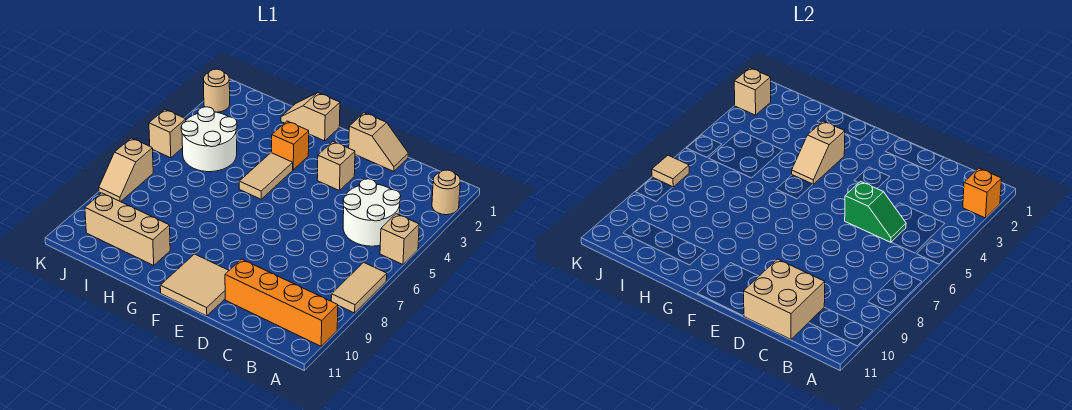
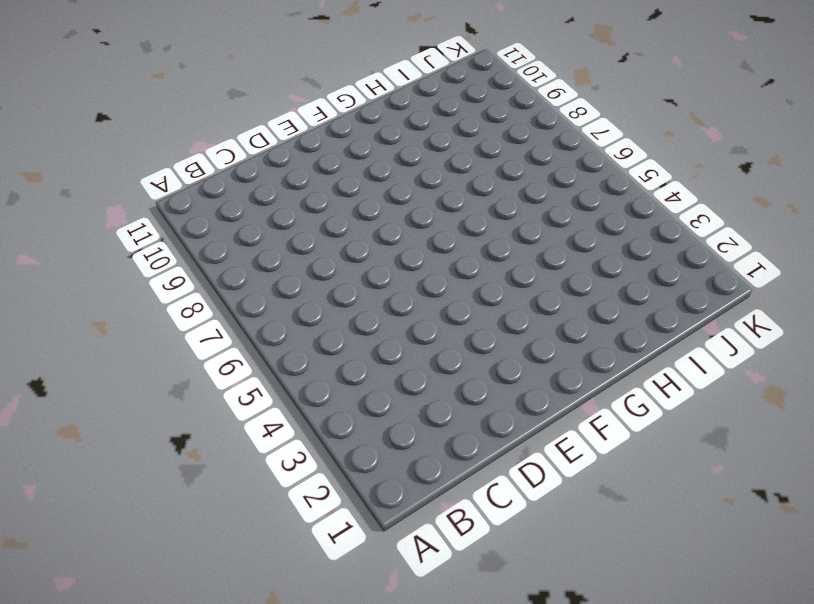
none -> tan round brick A2 level 1
none -> tan brick A5 level 1
none -> tan tile A7:A8 level 1

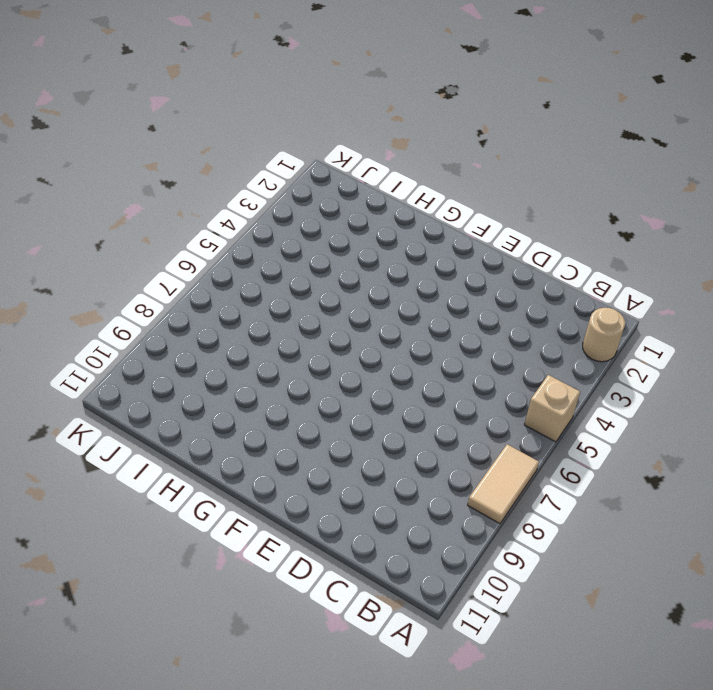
none -> orange brick A10:D10 level 1
none -> white round brick B4:C5 level 1
none -> tan slope D1:E1 level 1 top E

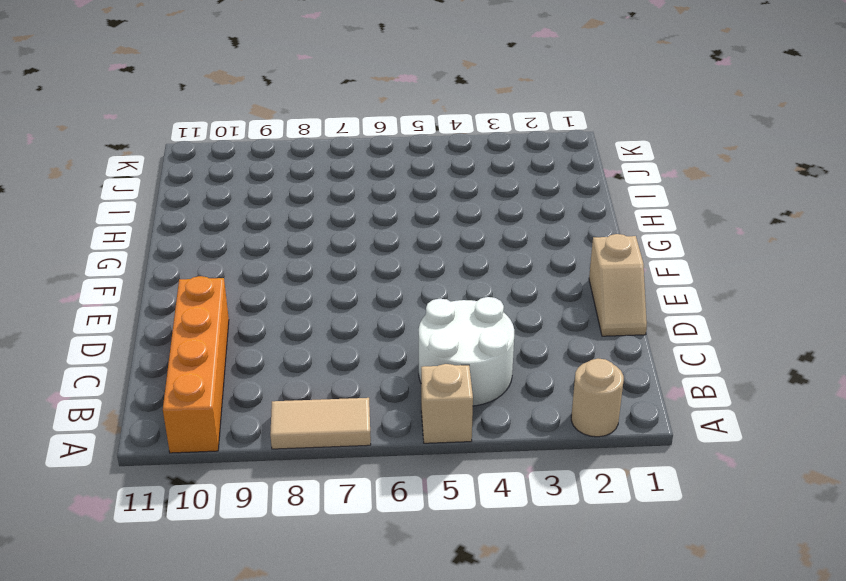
none -> tan brick E3 level 1
none -> tan tile E10:F11 level 1
none -> tan slope G1:H1 level 1 top G

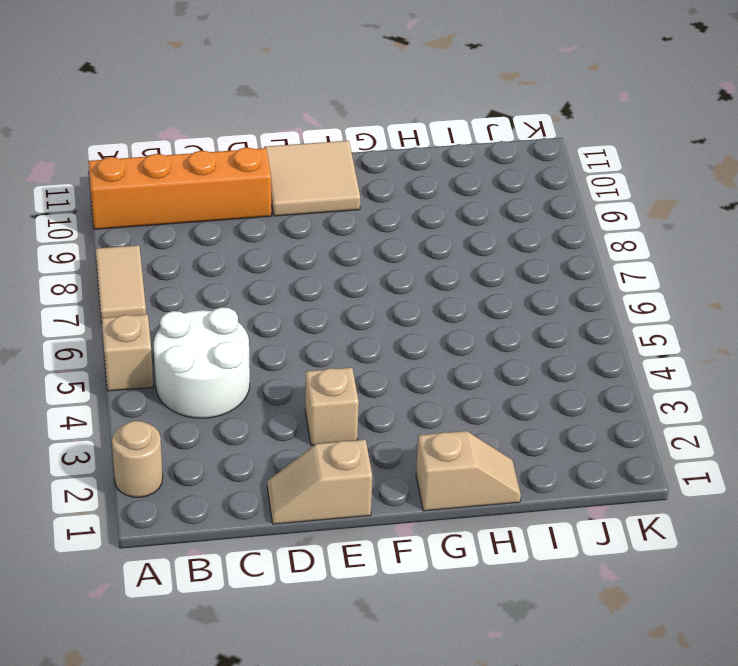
none -> orange brick G3 level 1
none -> tan tile G4:G5 level 1
none -> tan brick H10:J10 level 1

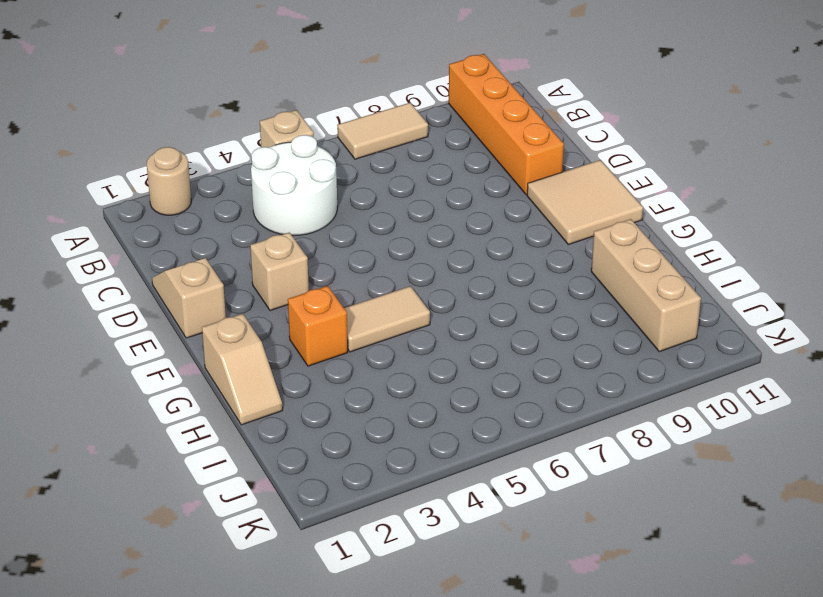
none -> white round brick I4:J5 level 1
none -> tan round brick K2 level 1
none -> tan brick K5 level 1

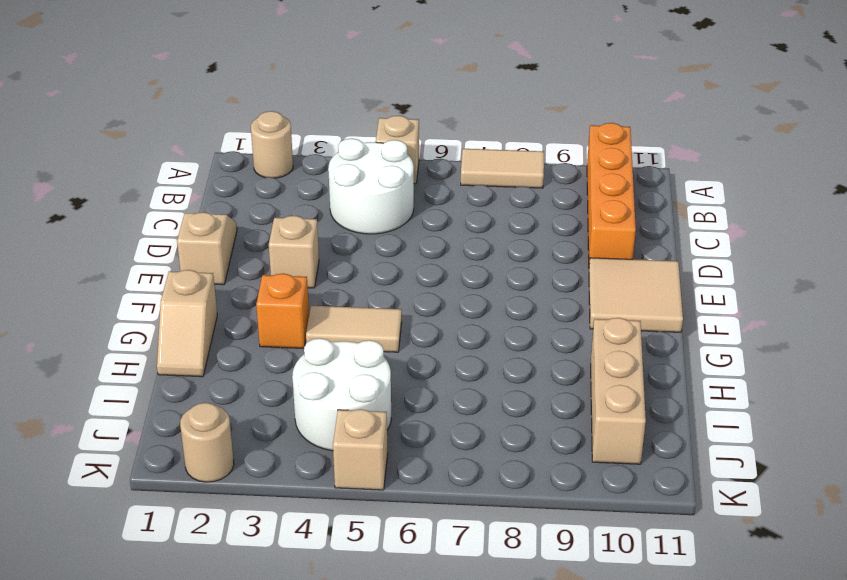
none -> tan slope K7:K8 level 1 top 7
none -> orange brick A2 level 2
none -> green slope C5:D5 level 2 top D

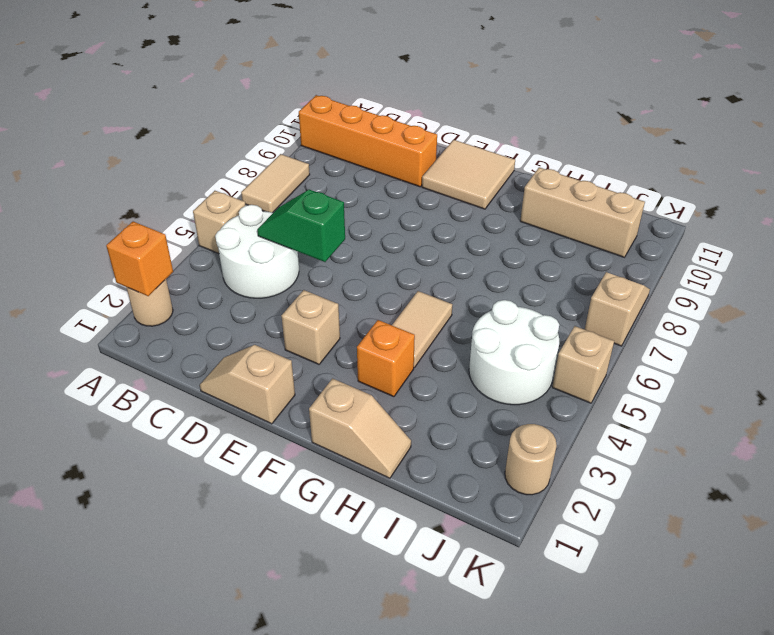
none -> tan brick C10:D11 level 2
none -> tan slope G3:G4 level 2 top 3
none -> tan brick K2 level 2

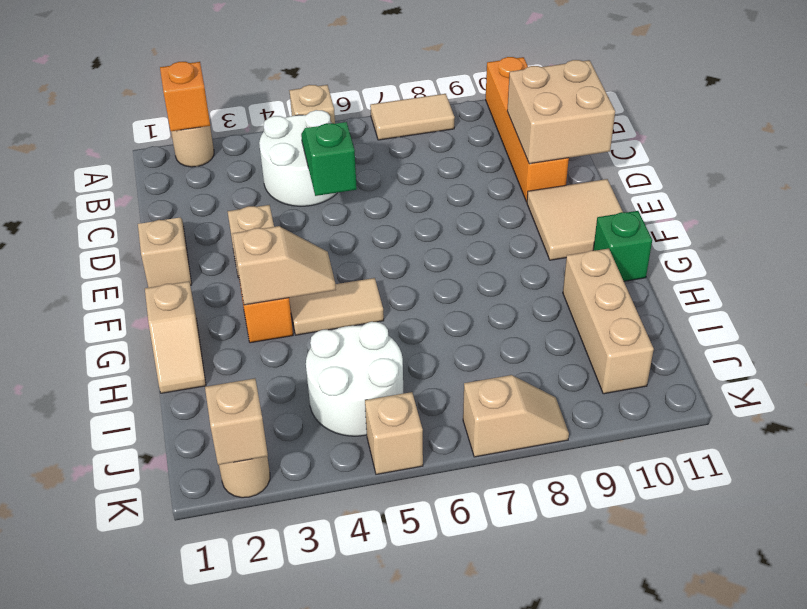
green brick G11 level 1 -> none
none -> tan tile K7 level 2

